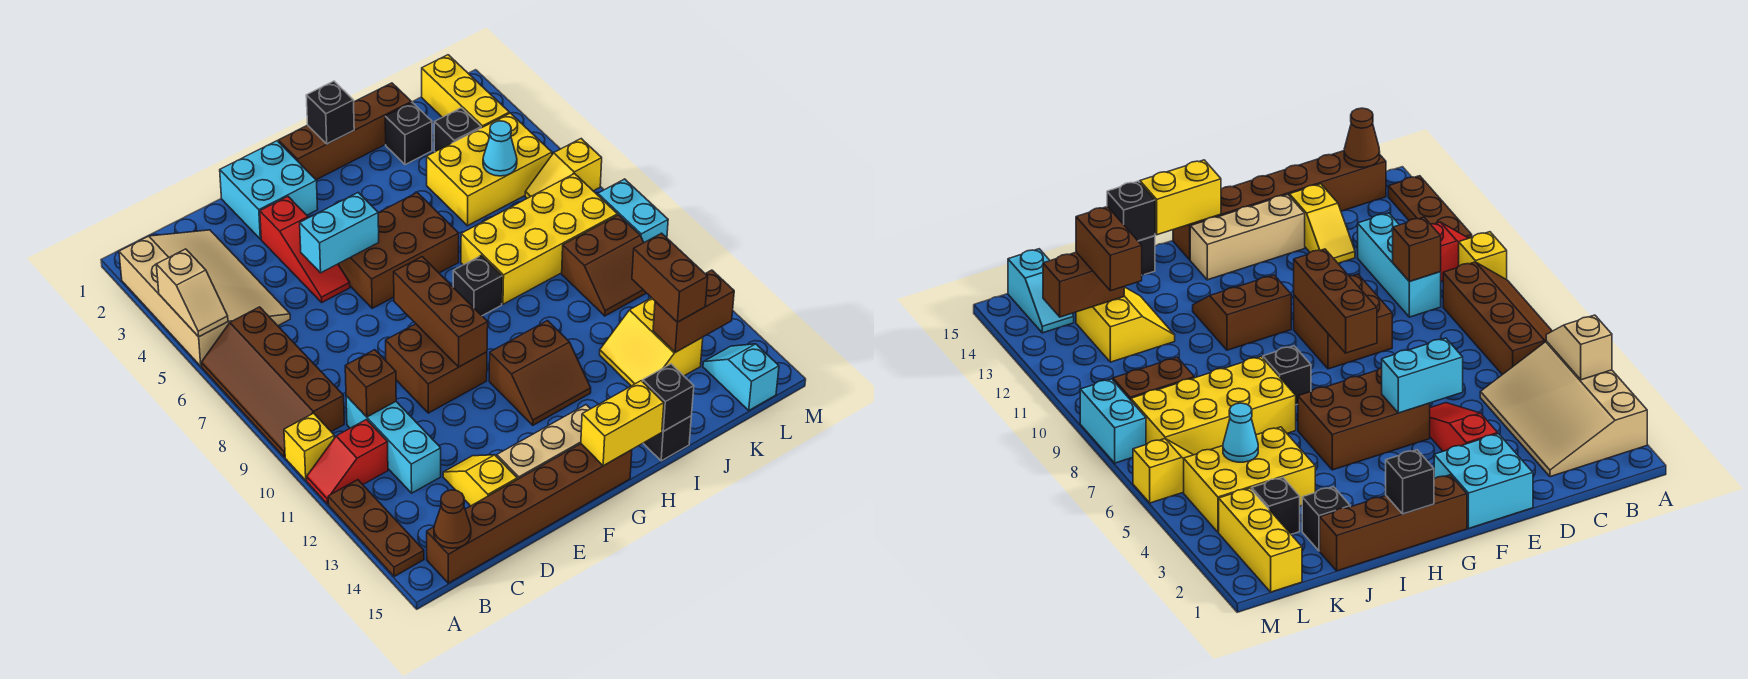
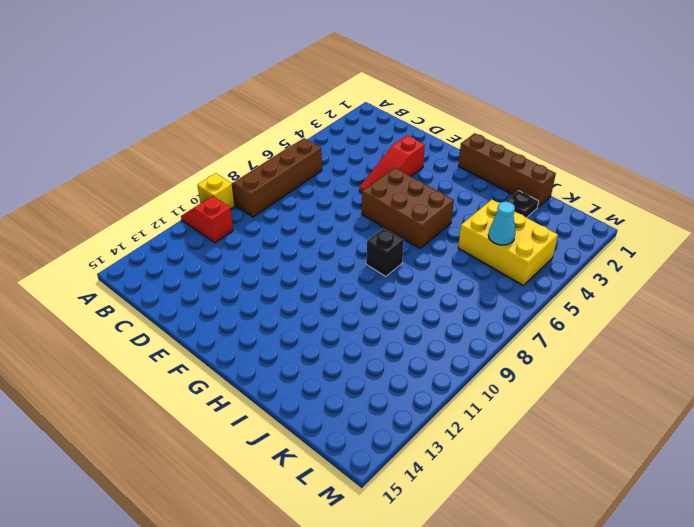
black plate J2 level 1 -> black brick J2 level 1
none -> tan slope A2:C5 level 1 top A
none -> brown plate A12:A14 level 1
none -> brown brick B15:G15 level 1
none -> cyan brick C10:C12 level 1

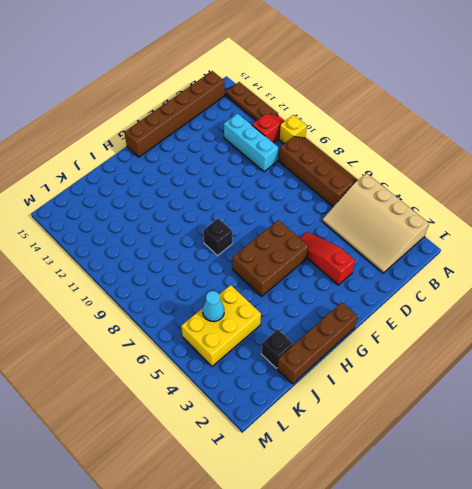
none -> yellow slope D13:D14 level 1 top 14
none -> cyan brick E1:F2 level 1
none -> brown brick E9:F10 level 1
none -> tan brick E14:G14 level 1

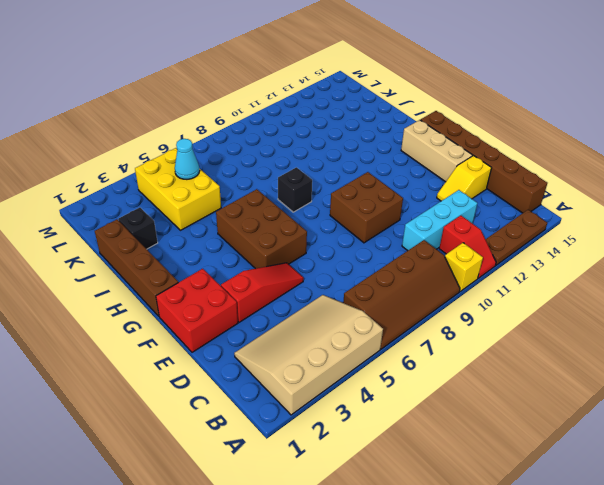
red brick E1:F2 level 1 -> cyan brick E1:F2 level 1
none -> brown slope G11:H12 level 1 top 11
none -> yellow brick I7:L8 level 1
none -> black brick I15 level 1
none -> yellow slope J12:K13 level 1 top K

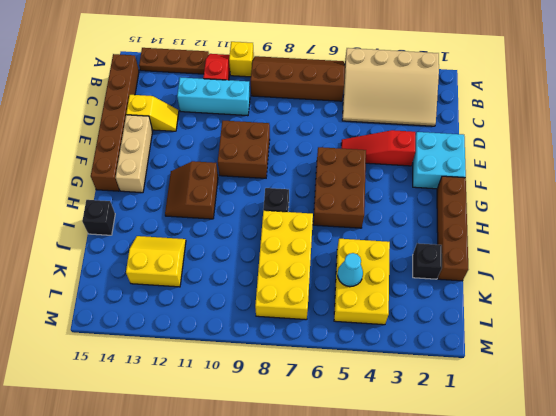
none -> black brick K3 level 1
none -> brown slope K9:L10 level 1 top 9
none -> yellow brick L1:L3 level 1
none -> yellow slope L6:M6 level 1 top M

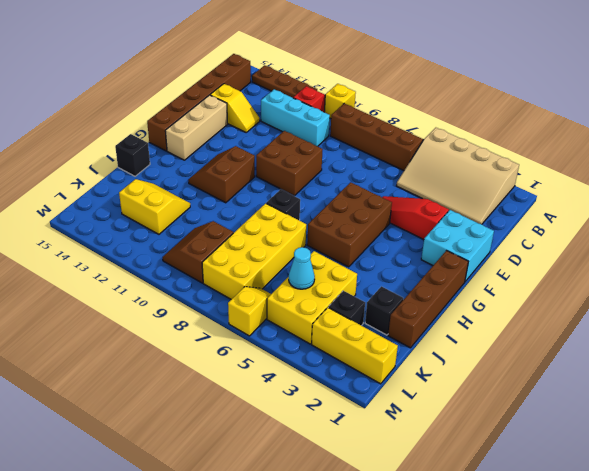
none -> cyan slope L14:L15 level 1 top 15
none -> cyan brick M8:M9 level 1
none -> tan slope A4:A5 level 2 top 4
none -> brown cone B15 level 2

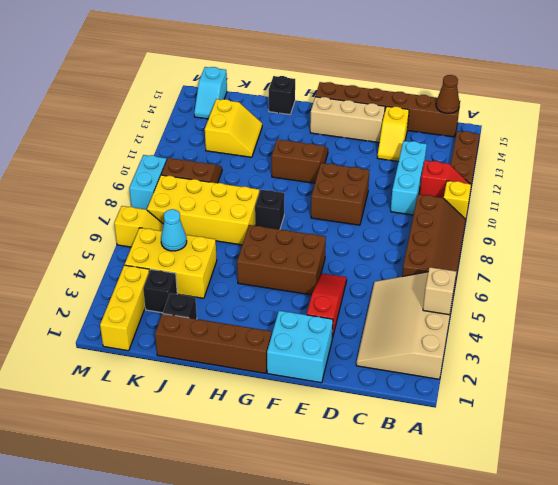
none -> brown brick C10 level 2
none -> cyan brick E5:F5 level 2
none -> brown brick F8:F10 level 2
none -> yellow brick G15:H15 level 2

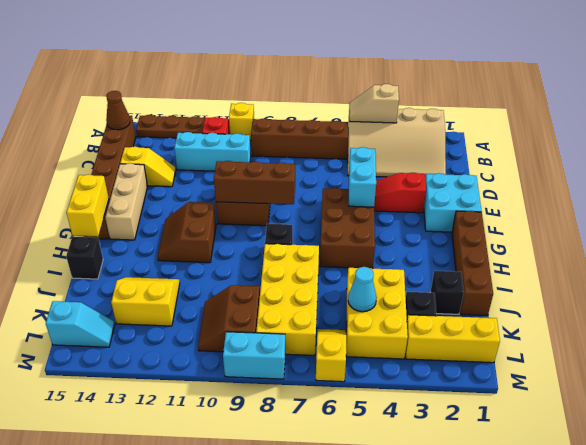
none -> brown brick C10 level 2
none -> black brick H1 level 2
none -> black brick I15 level 2
none -> brown brick K13:L13 level 2

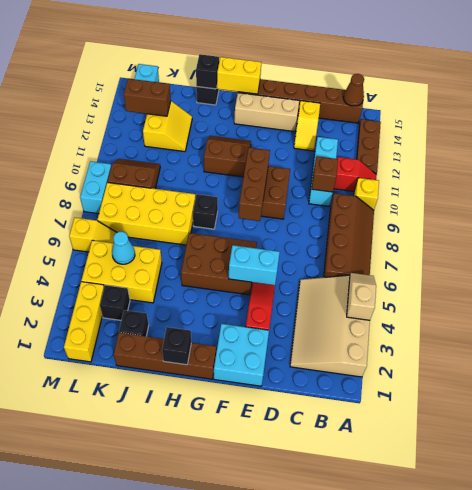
none -> brown brick K12:K13 level 3

